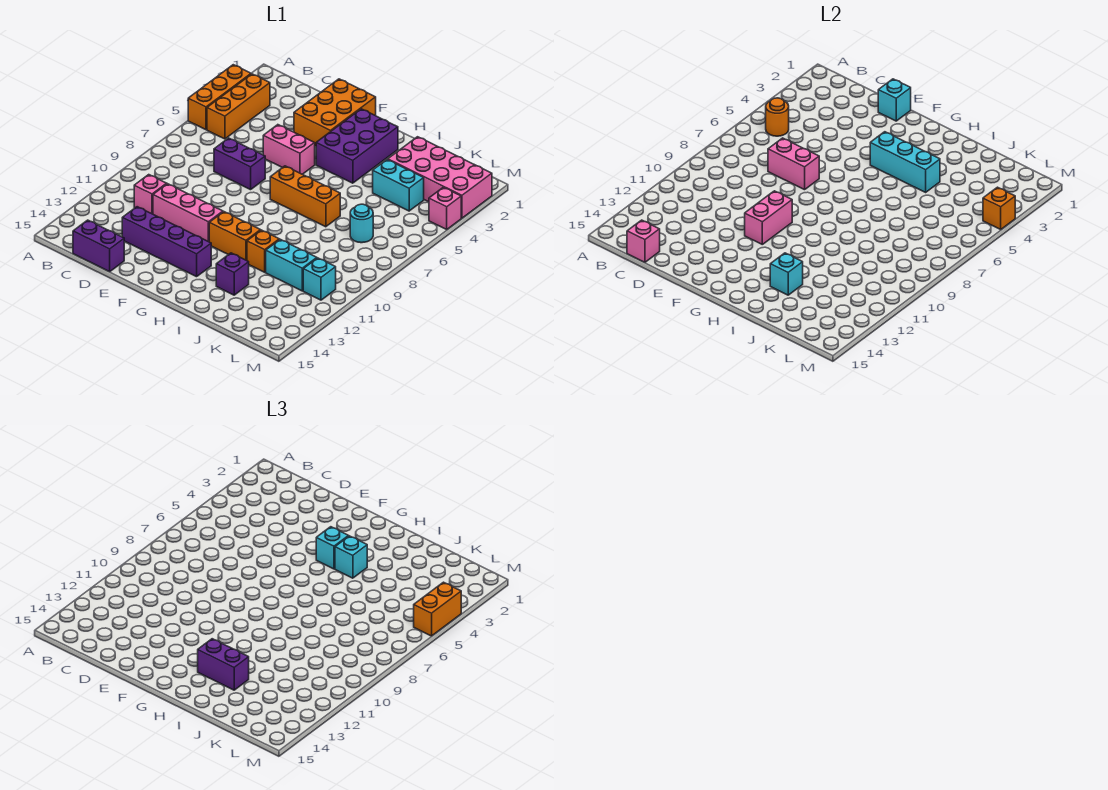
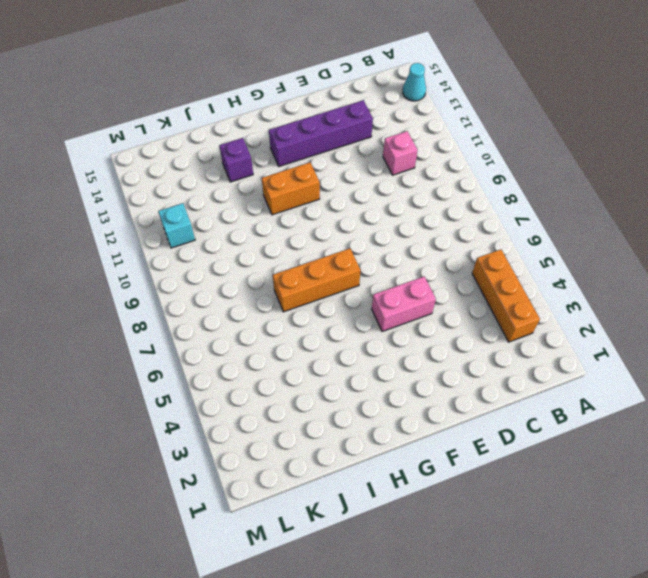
cyan cone A14 level 1 -> none
none -> orange brick A3:A5 level 1
none -> purple brick C15:D15 level 1
none -> purple brick D7:E7 level 1
none -> pink brick D11:F11 level 1

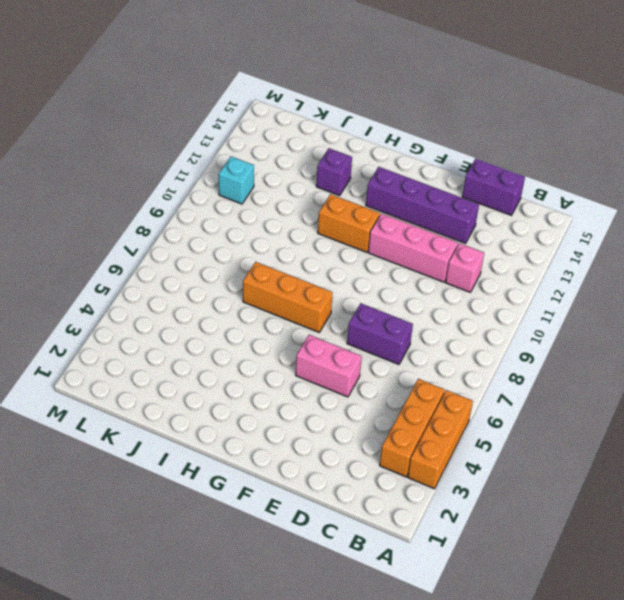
none -> orange brick E1:F3 level 1
none -> purple brick G2:H4 level 1
none -> orange brick I11 level 1
none -> pink brick J2:M3 level 1

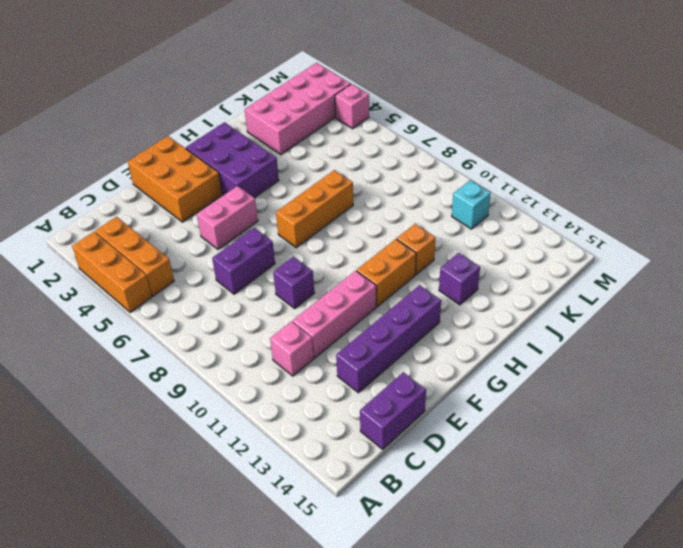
purple brick E9 level 1 -> none
none -> cyan brick J4:K4 level 1
none -> cyan brick J11:K11 level 1
none -> cyan round brick K7 level 1
none -> orange round brick B5 level 2

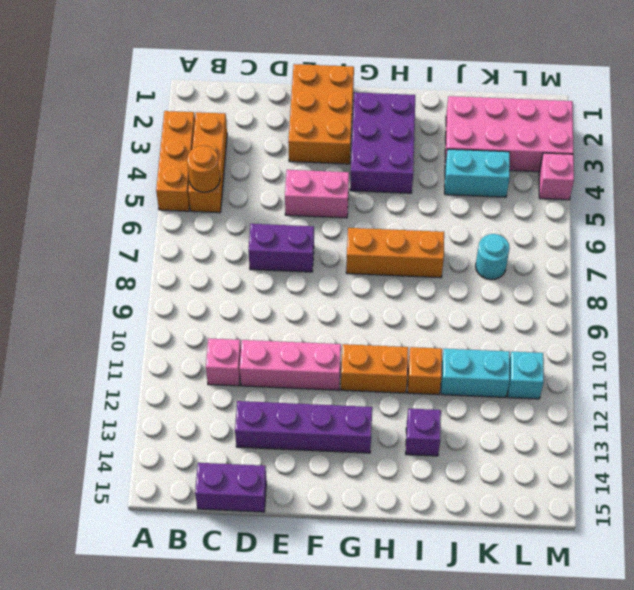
none -> pink brick C15 level 2
none -> pink brick D7:E7 level 2
none -> cyan brick E1 level 2
none -> pink brick F10:F11 level 2

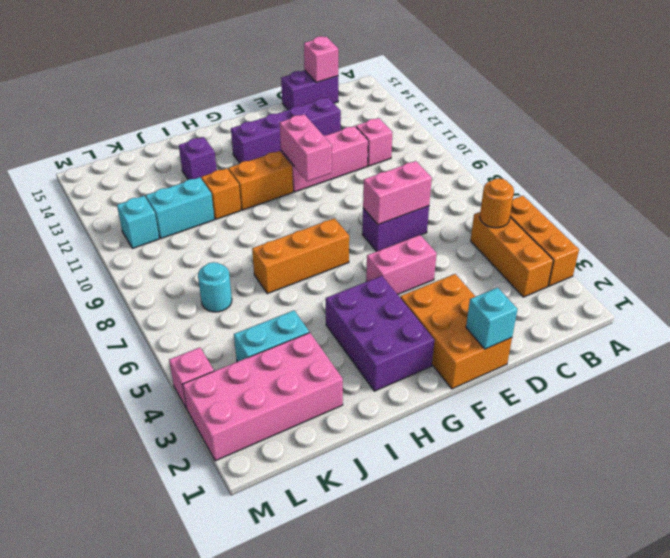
none -> cyan brick G4:I4 level 2
none -> cyan brick I13 level 2
none -> orange brick M4 level 2
none -> cyan brick G4 level 3

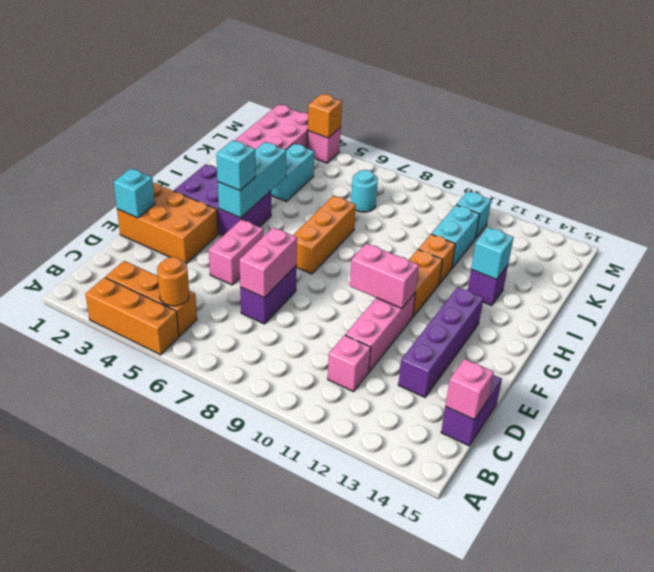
none -> cyan brick H4 level 3
none -> purple brick H13:I13 level 3
none -> orange brick M4:M5 level 3

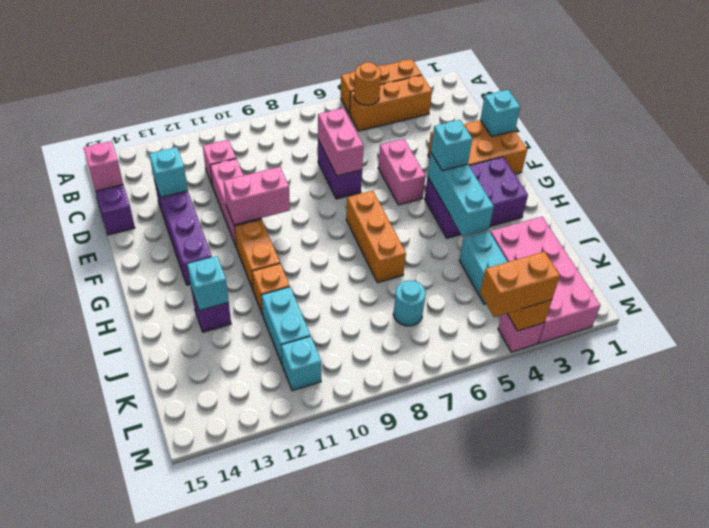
cyan brick D13 level 2 -> cyan brick H4 level 3
none -> purple brick H13:I13 level 3

